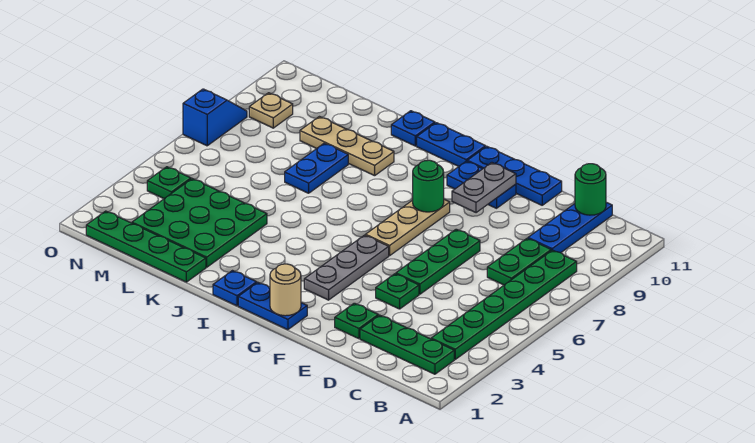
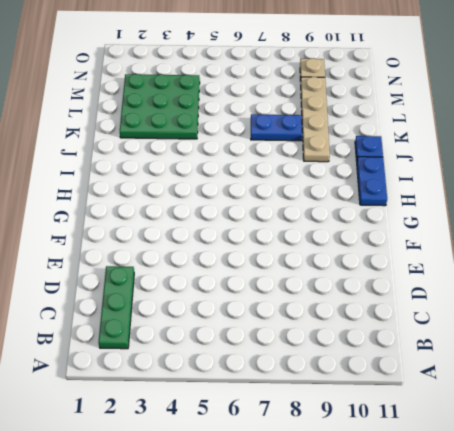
tan plate J9:M9 level 1 -> tan plate J9:L9 level 1
none -> green plate B3:B8 level 1
none -> green plate C7:C8 level 1
none -> blue plate C9:C11 level 1

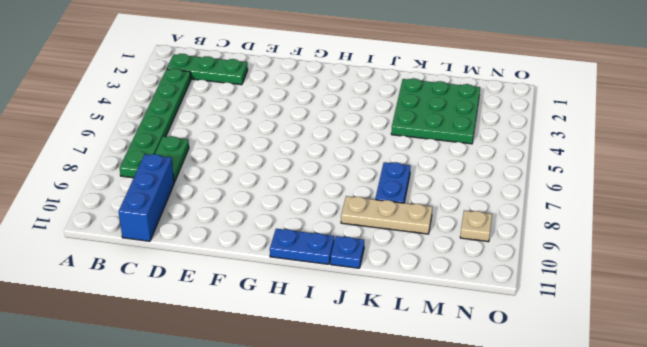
blue brick C9:C11 level 1 -> blue plate C9:C11 level 1
none -> green plate E2 level 1
none -> green plate E4 level 1
none -> green plate E5:E7 level 1

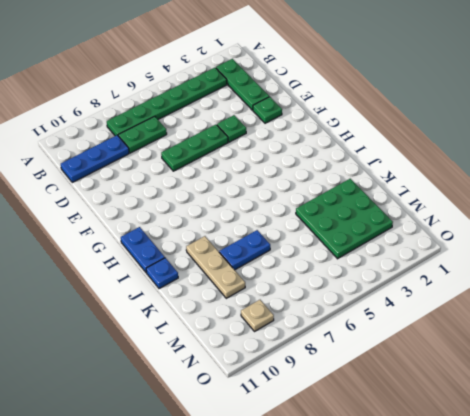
none -> blue plate E11:G11 level 1
none -> blue plate F10:G10 level 1
none -> blue plate G1:H1 level 1

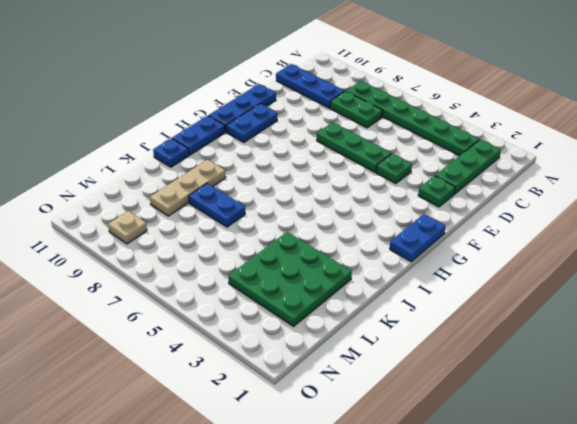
none -> grey plate G3:G5 level 1
none -> tan plate G6:G8 level 1
none -> blue plate I1 level 1

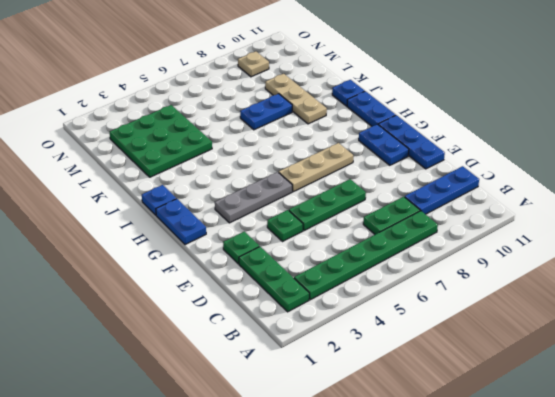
none -> green plate K1:N1 level 1
none -> green plate N4 level 1
none -> blue slope O7:O8 level 1 top 7

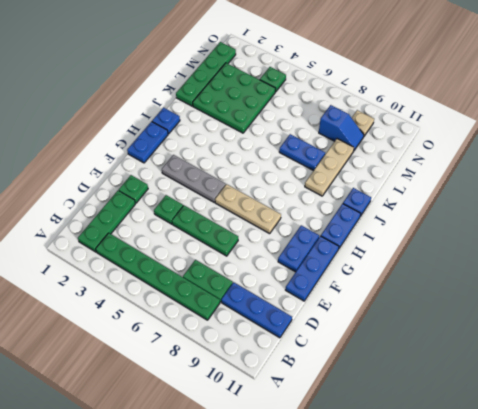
blue slope M8:M9 level 1 top 8 -> blue slope O7:O8 level 1 top 7
none -> green round brick C11 level 2
none -> grey plate F9:F10 level 2
none -> tan round brick G1 level 2

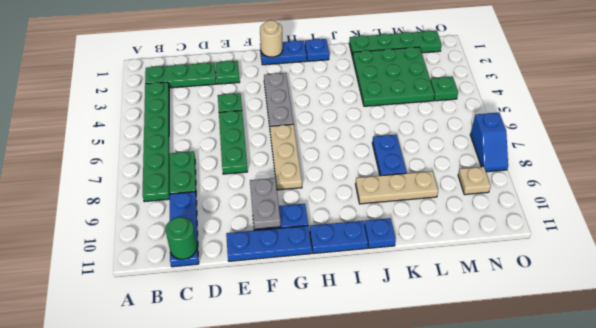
none -> green round brick G8 level 2

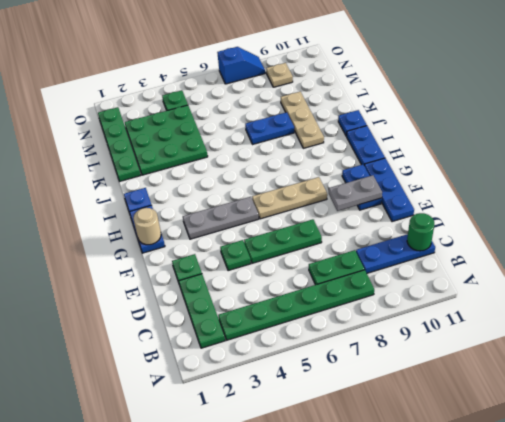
none -> green round brick G8 level 2

